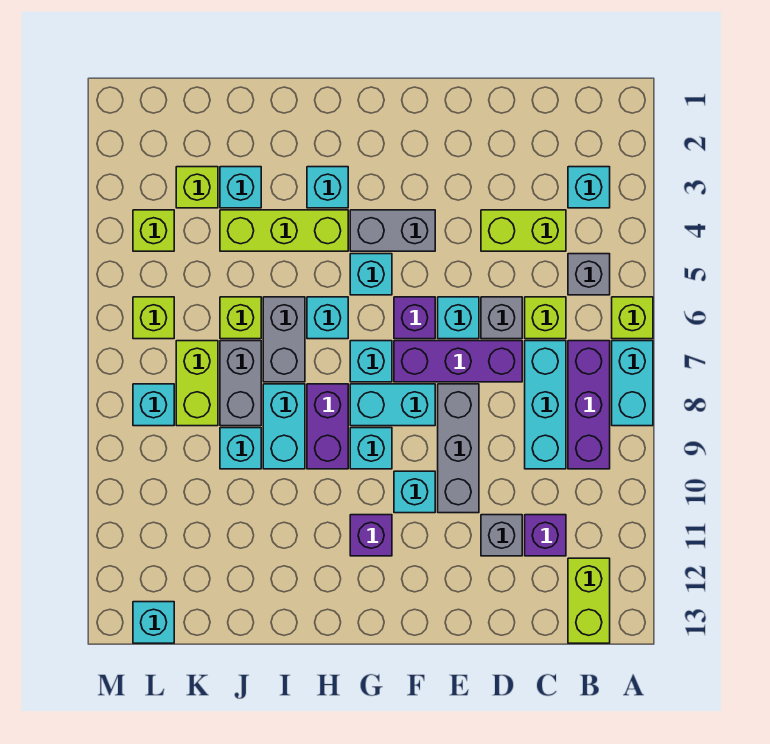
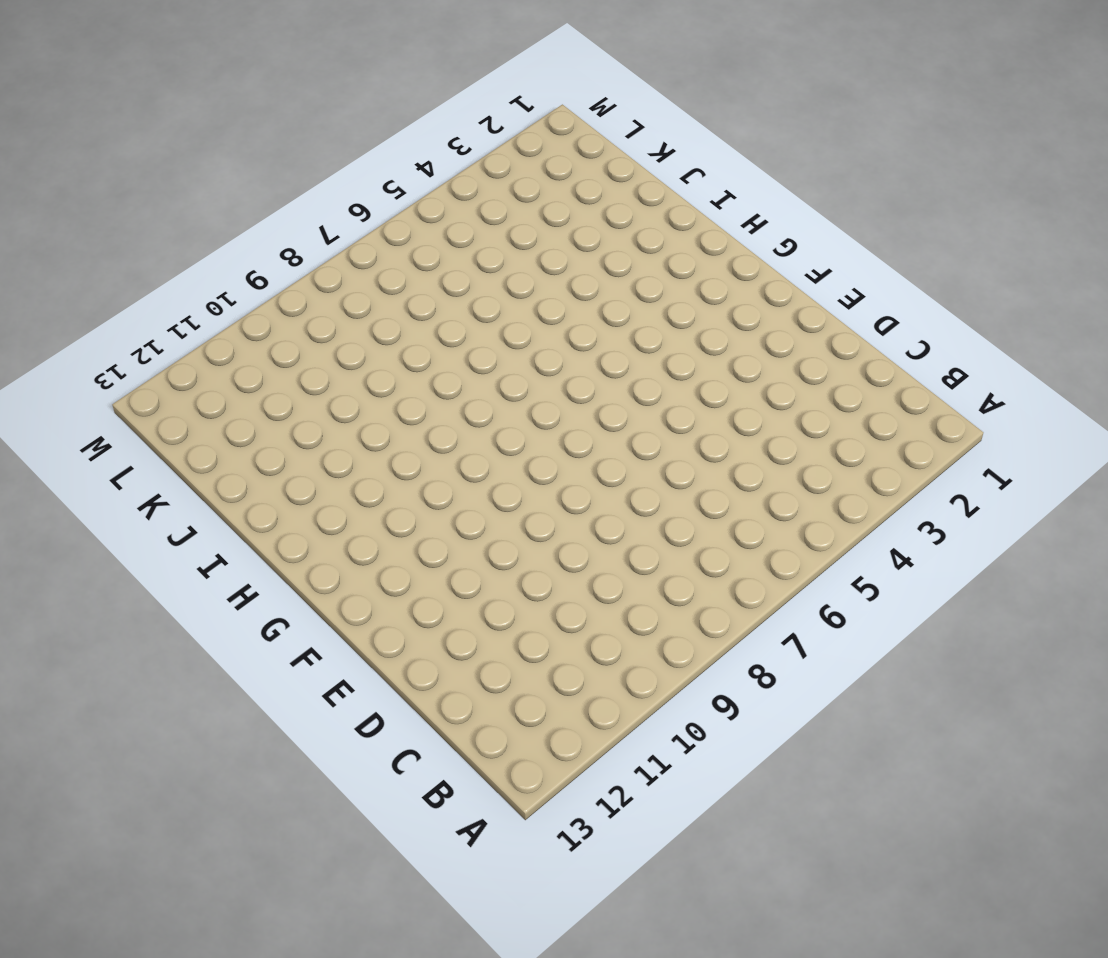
none -> lime brick A6 level 1
none -> cyan brick A7:A8 level 1
none -> cyan brick B3 level 1
none -> grey brick B5 level 1

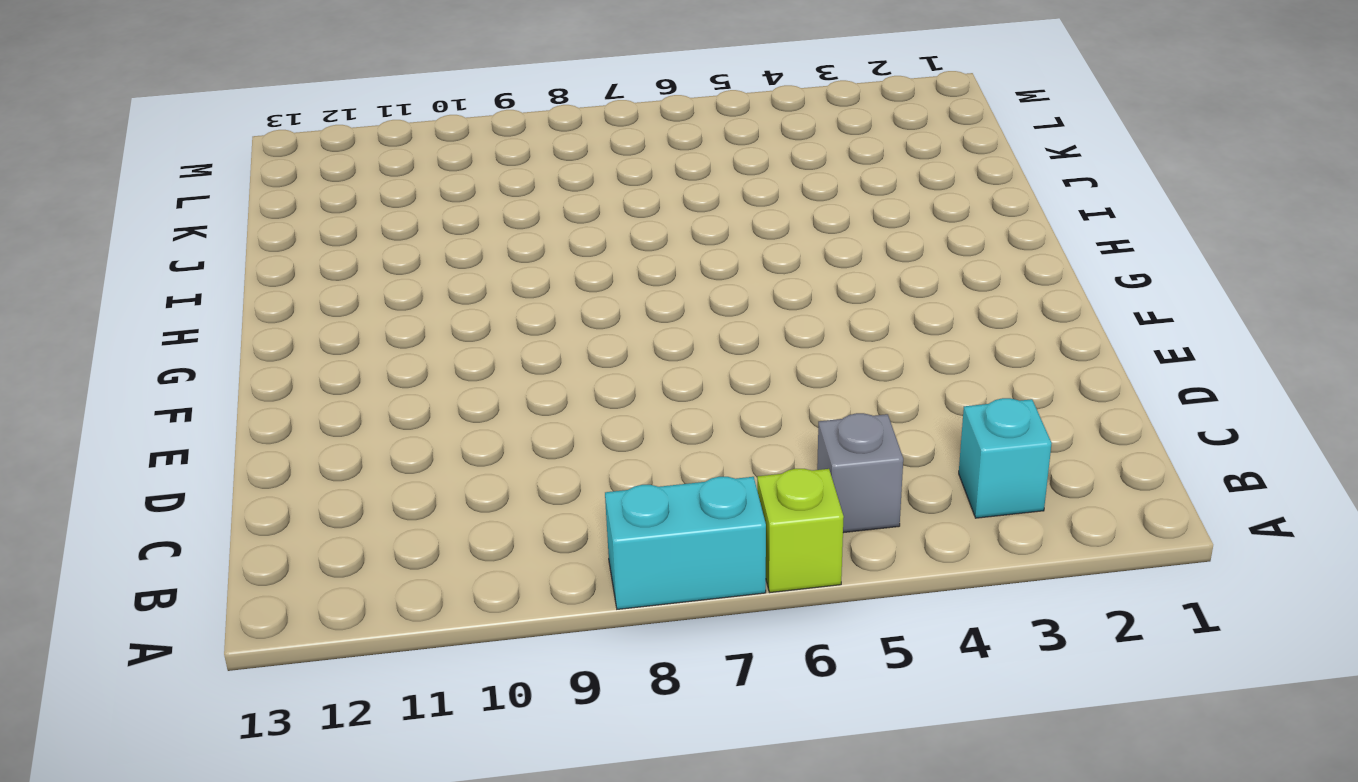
none -> purple brick B7:B9 level 1
none -> lime brick B12:B13 level 1
none -> lime brick C4:D4 level 1
none -> lime brick C6 level 1

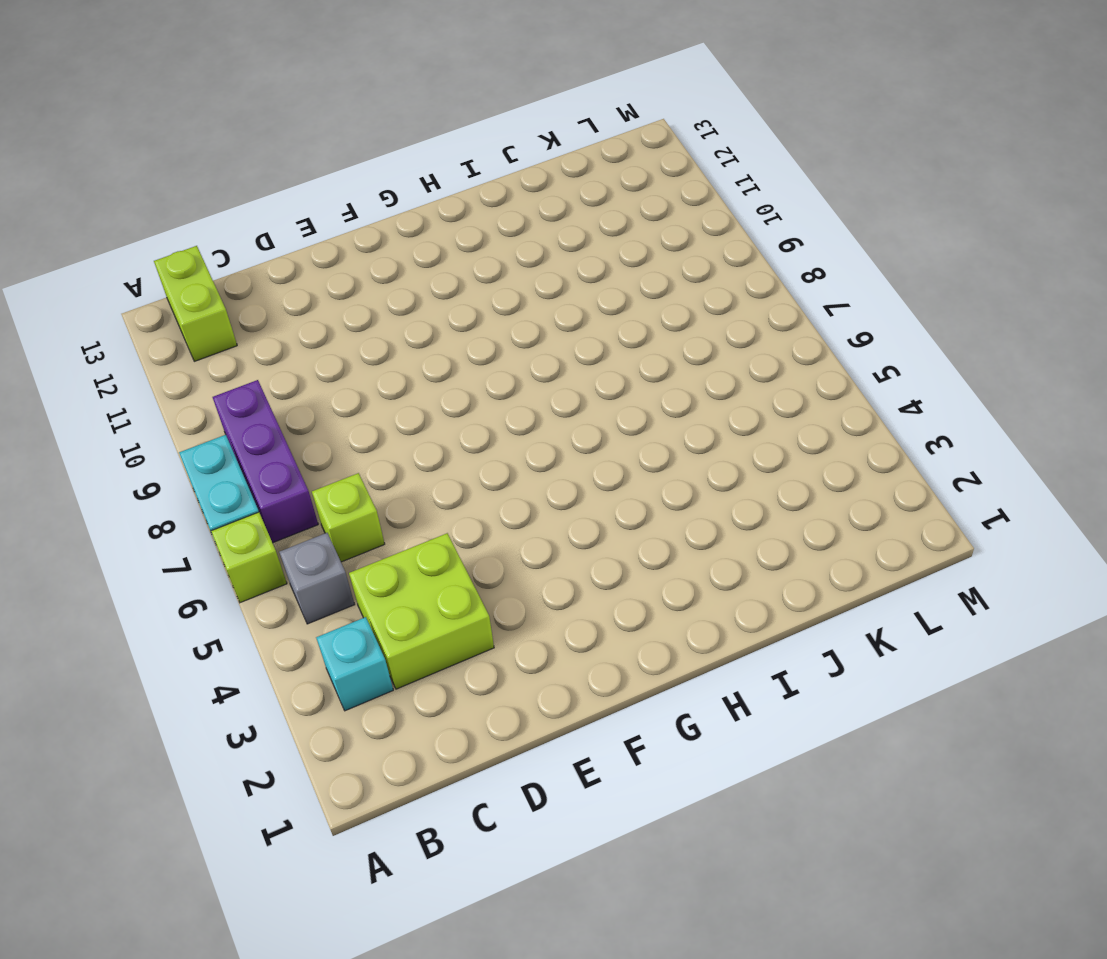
lime brick C3:D4 level 1 -> lime brick C4:D4 level 1
none -> cyan brick C7:C9 level 1
none -> purple brick C11 level 1
none -> grey brick D6 level 1
none -> purple brick D7:F7 level 1

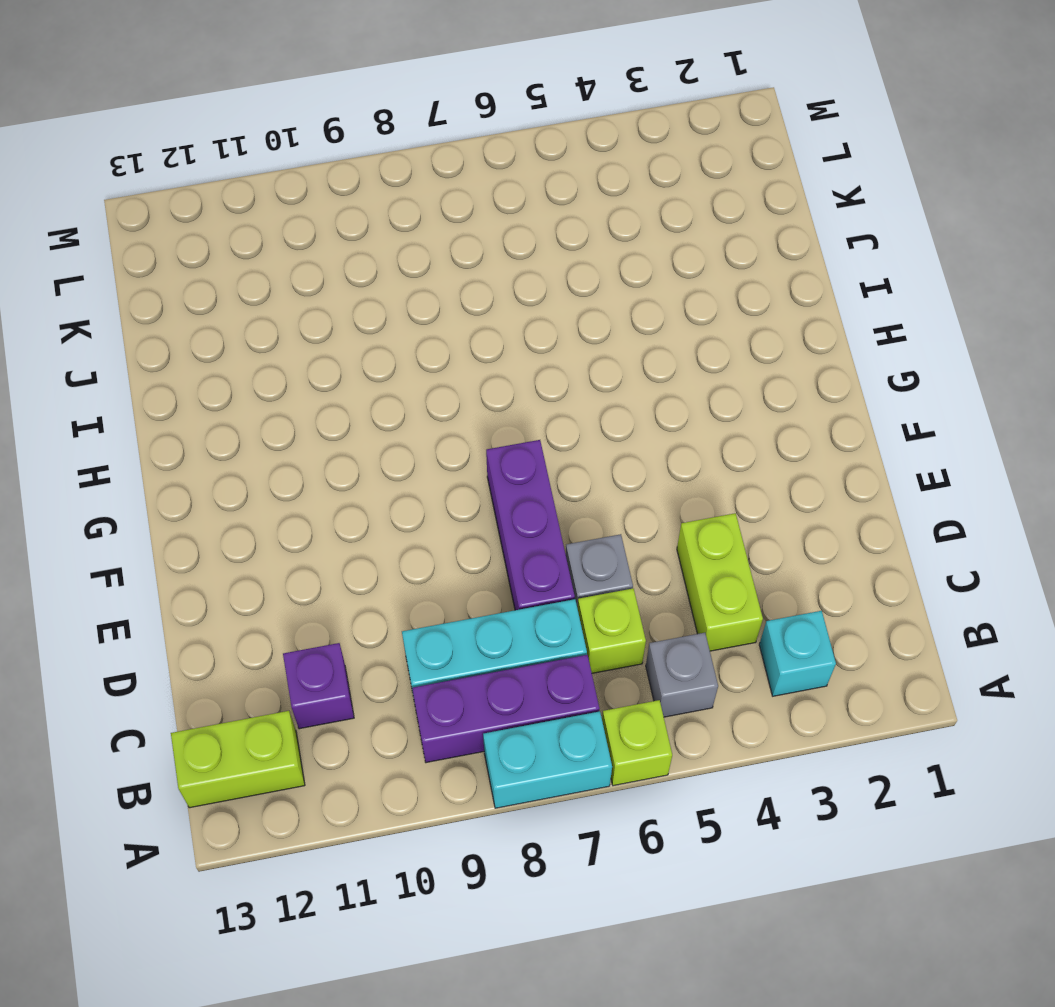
none -> grey brick D11 level 1
none -> cyan brick E6 level 1
none -> grey brick E8:E10 level 1
none -> grey brick F4:G4 level 1

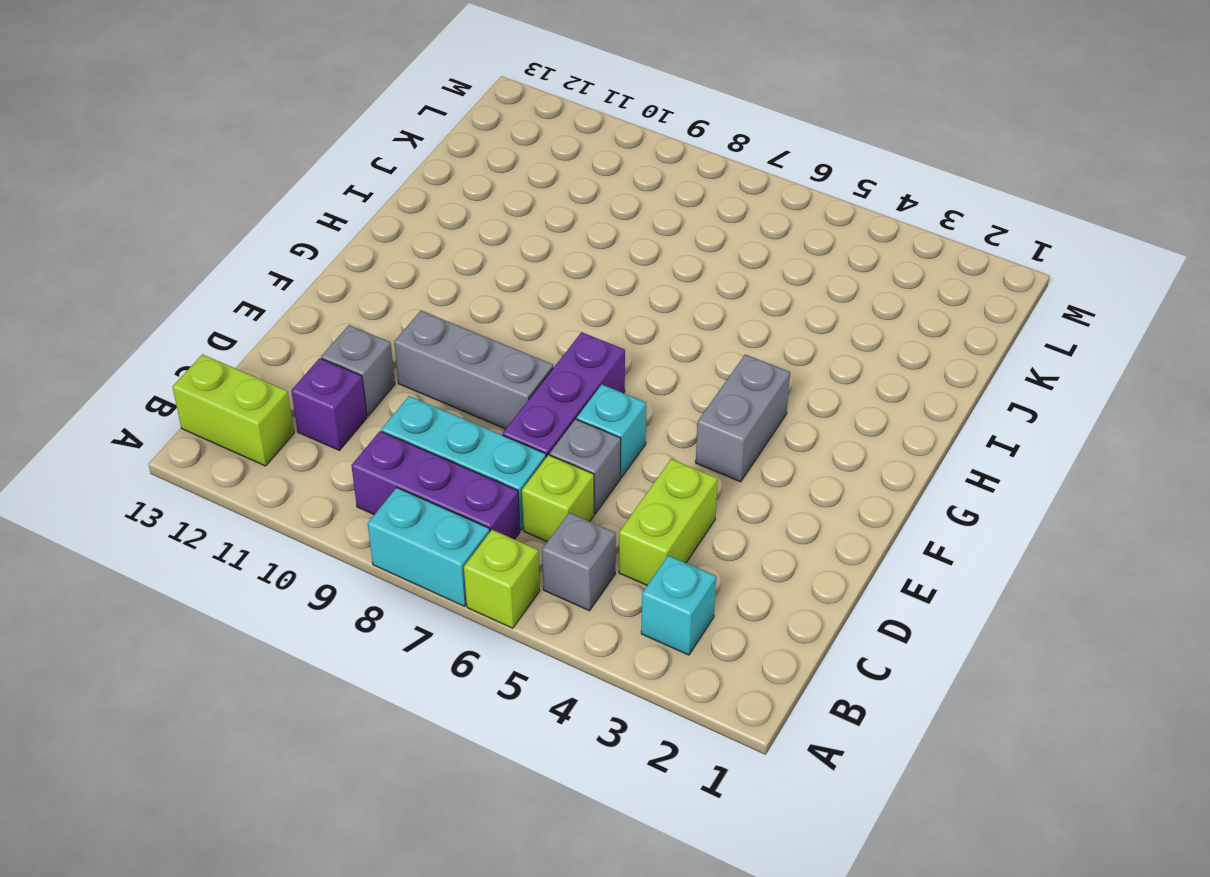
none -> purple brick F6 level 1
none -> cyan brick F8:G8 level 1
none -> cyan brick F10 level 1
none -> cyan brick G5 level 1

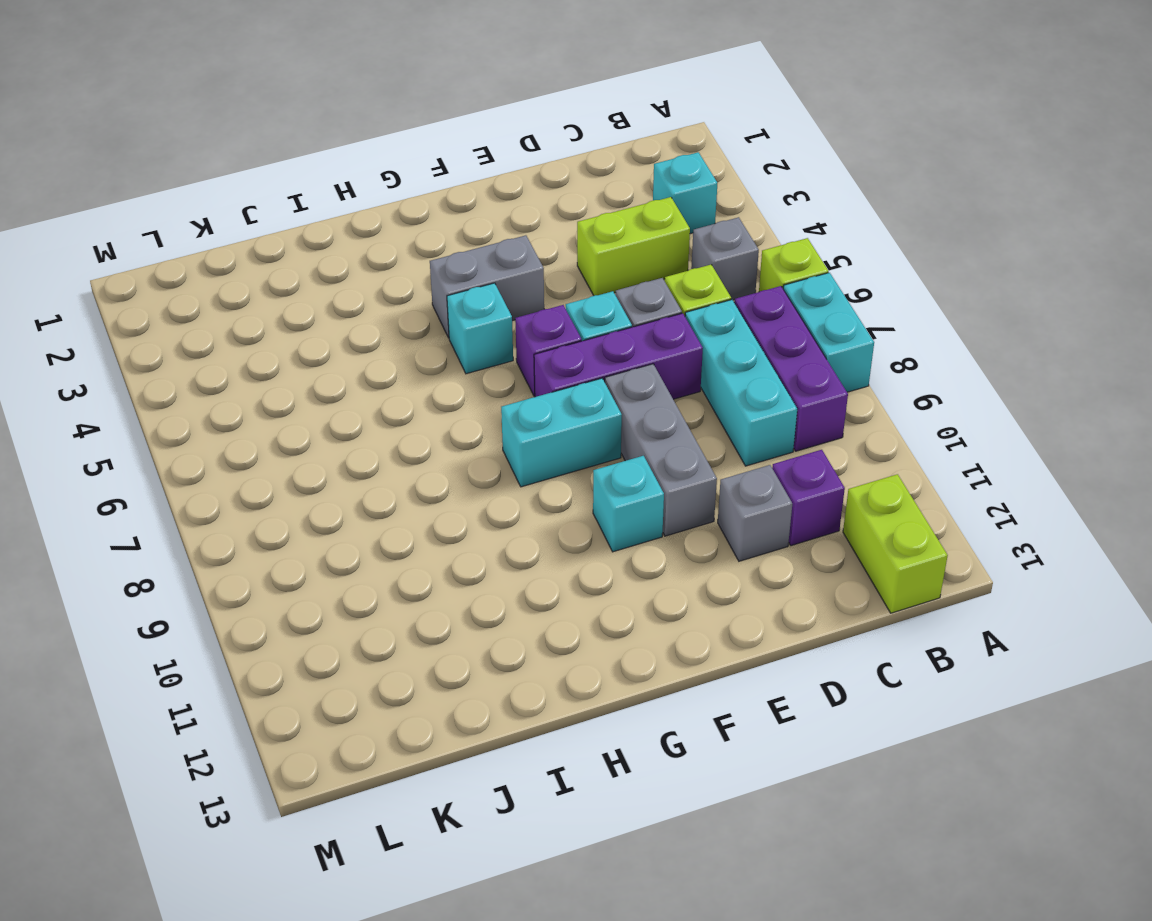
none -> cyan brick G7 level 1
none -> cyan brick G9 level 1
none -> purple brick G11 level 1
none -> cyan brick H3 level 1

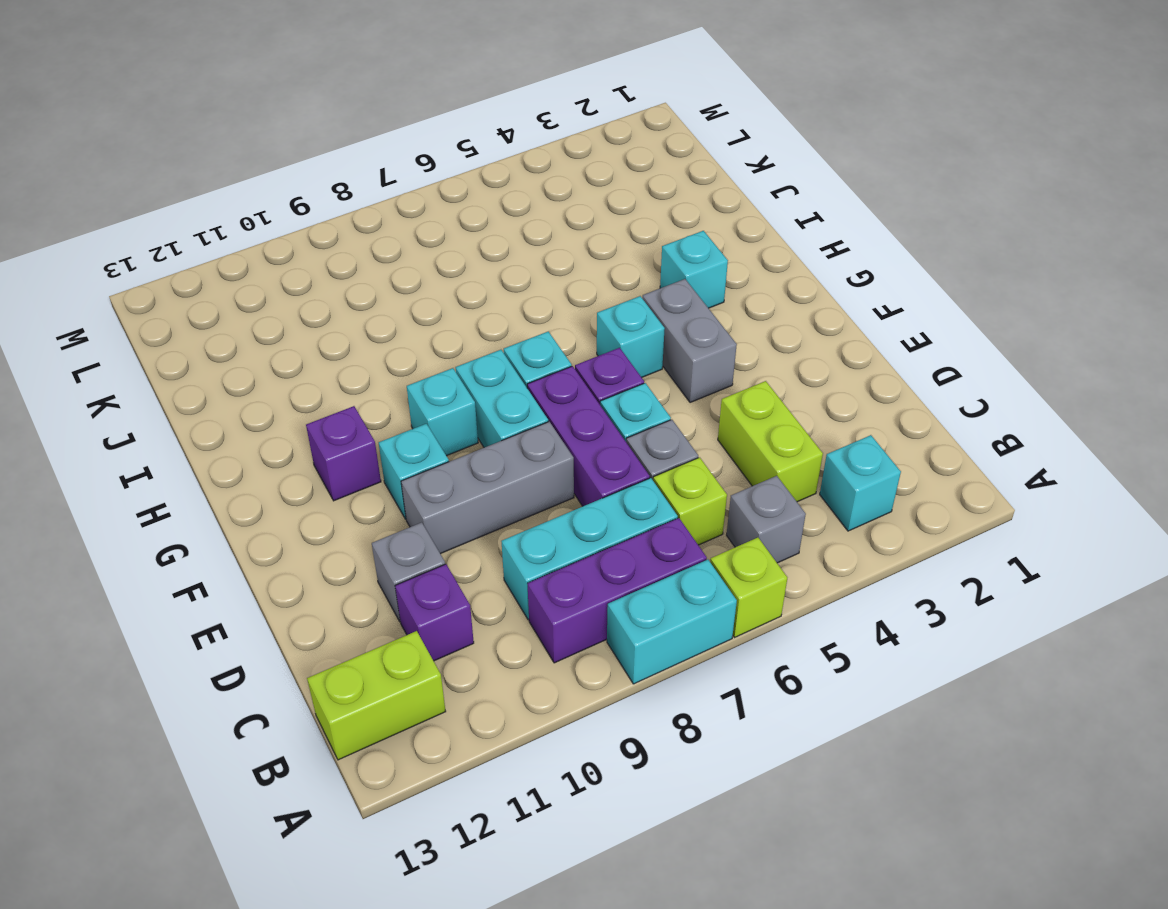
none -> lime brick H4:J4 level 1
none -> cyan brick H6 level 1
none -> purple brick H8:H9 level 1
none -> grey brick I6:I7 level 1

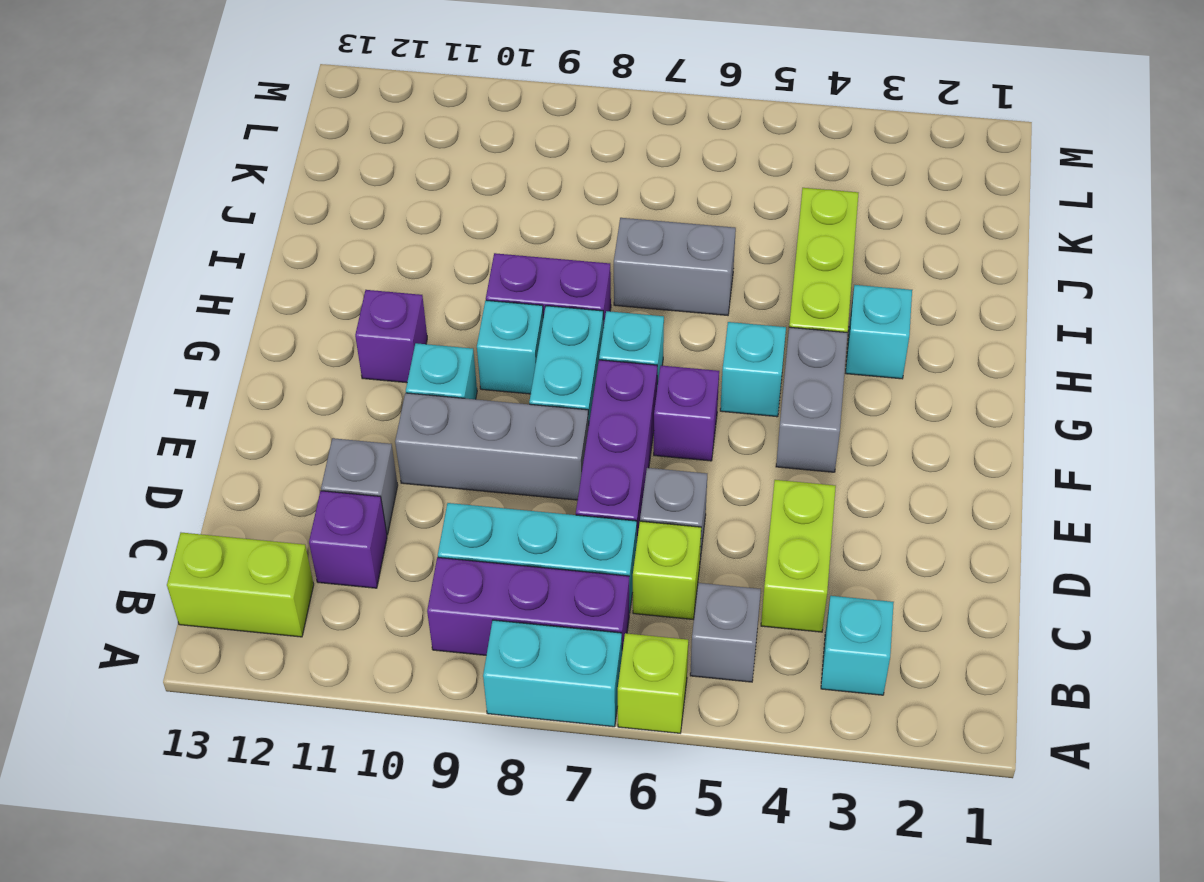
none -> cyan brick E6 level 1
none -> cyan brick H6 level 1
none -> cyan brick I8:I9 level 1
none -> cyan brick J3 level 1

